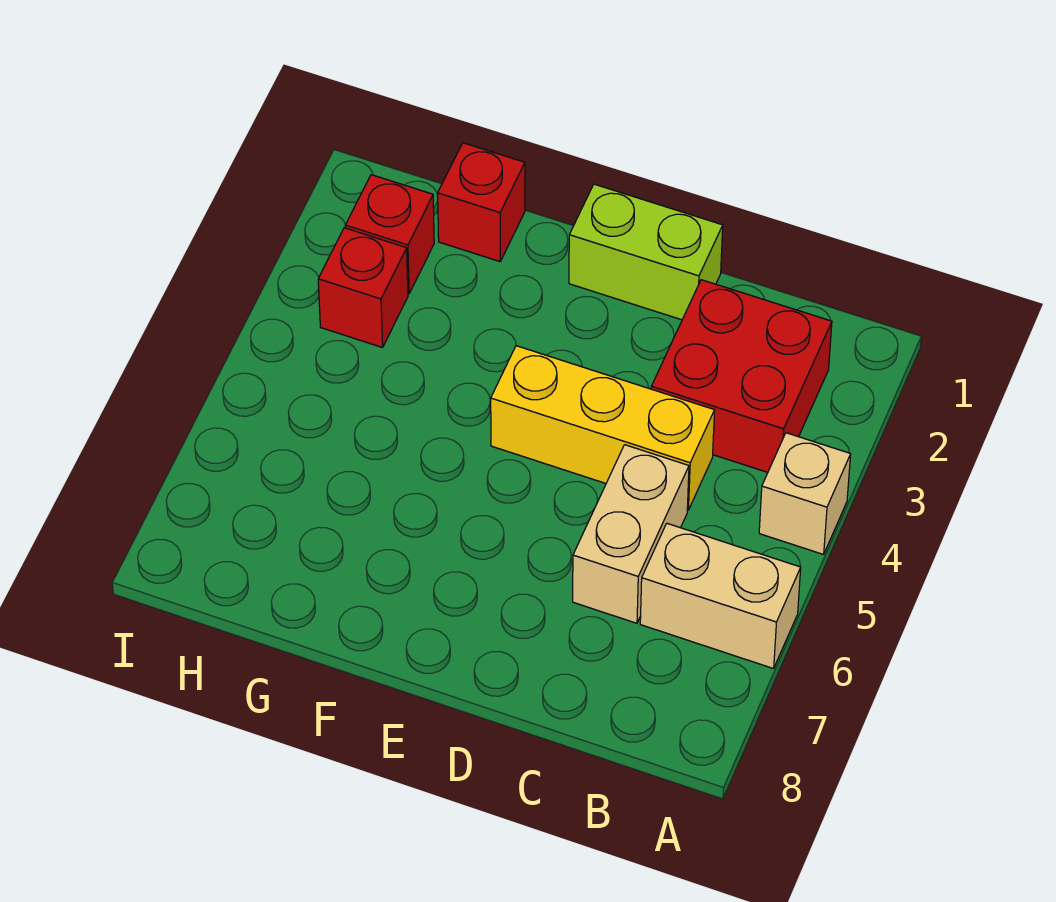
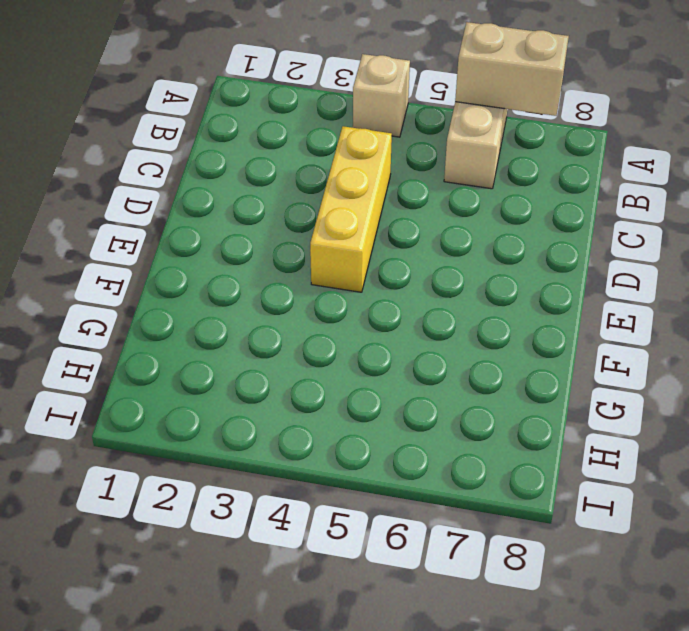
tan brick A6:A7 level 2 -> tan brick C5:C6 level 1
none -> red brick B2:C3 level 1
none -> lime brick D1:E1 level 1

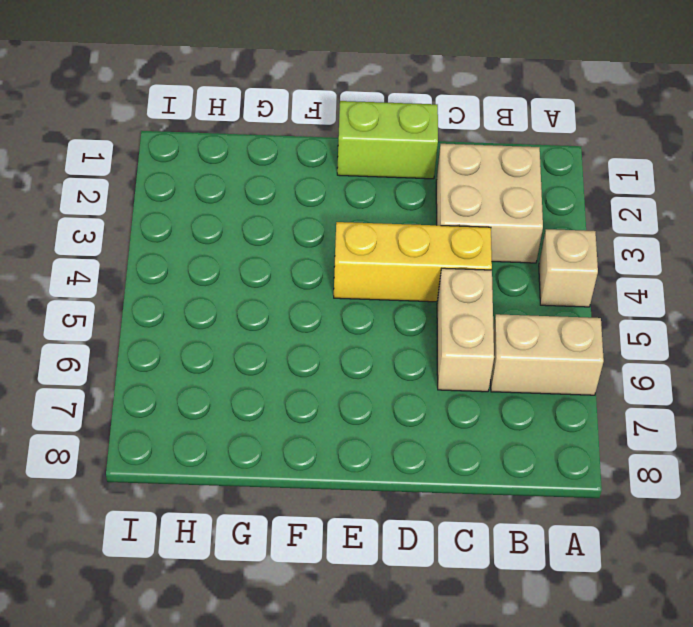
tan brick B2:C3 level 1 -> red brick B2:C3 level 1
none -> red brick G1 level 1
none -> red brick H2 level 1

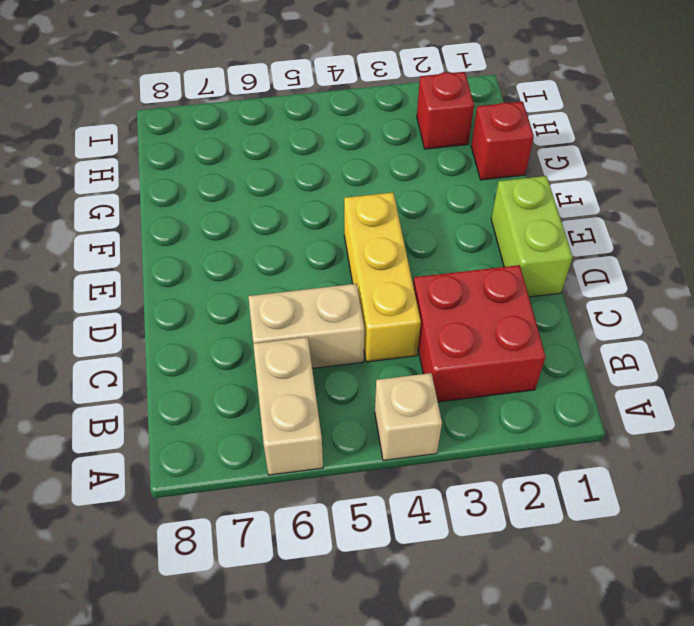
none -> red brick H3 level 1

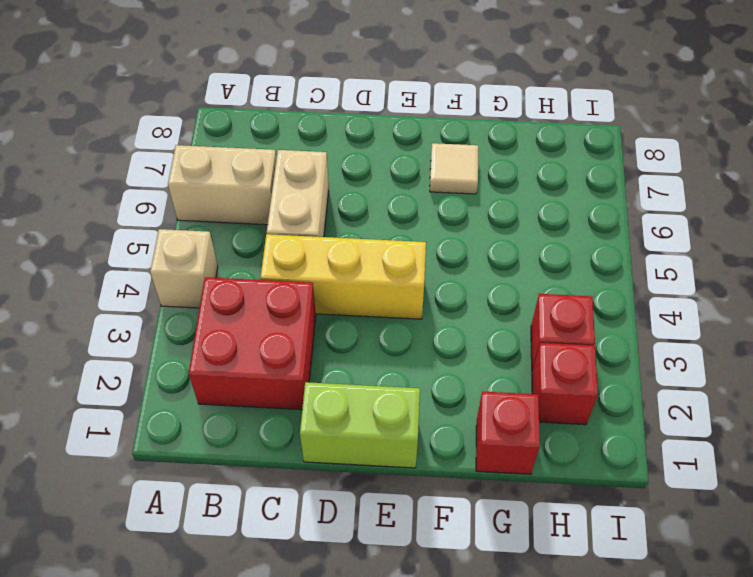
tan tile F7 level 1 -> none

